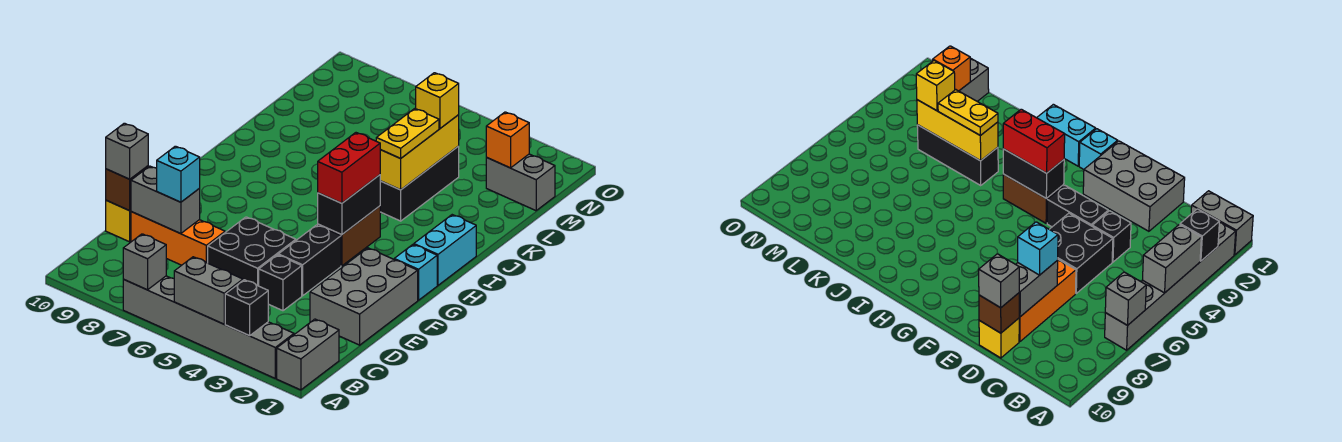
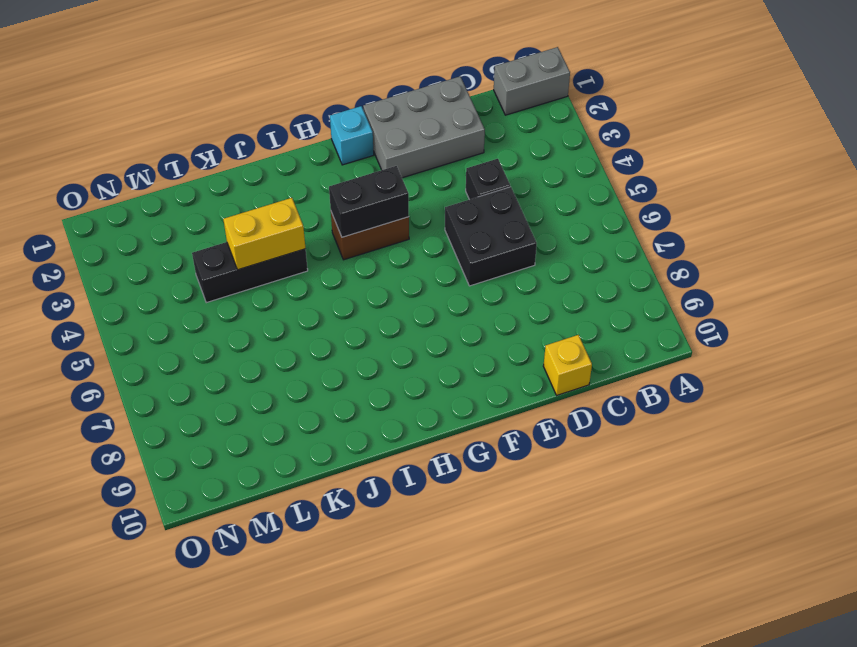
yellow brick J4:K4 level 2 -> yellow brick J4:L4 level 2
none -> grey brick A2:A7 level 1
none -> orange brick D7:D9 level 1
none -> black brick E4:F4 level 1

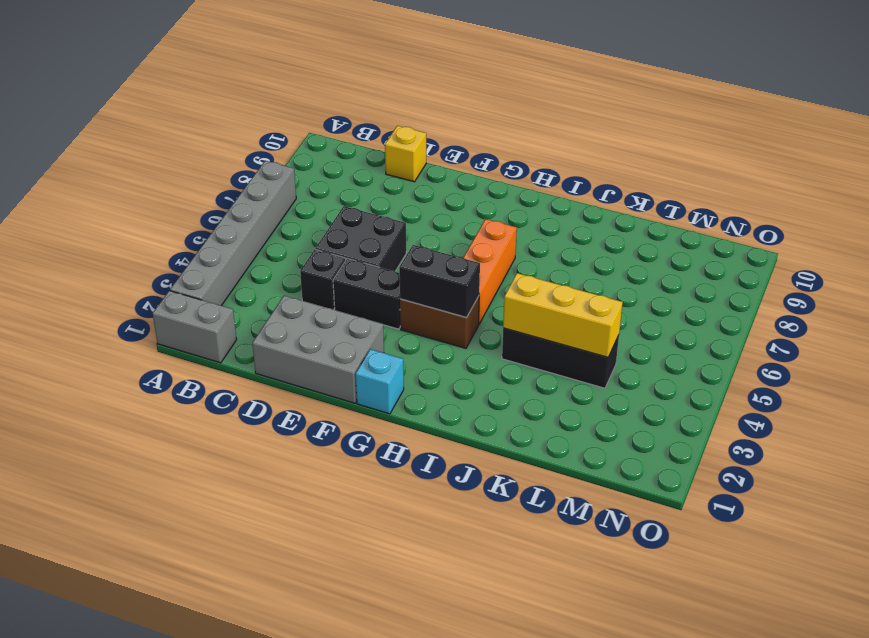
orange brick H5:H7 level 1 -> orange brick D7:D9 level 1
none -> cyan brick H1:I1 level 1
none -> grey brick M1:M2 level 1
none -> black brick A3 level 2

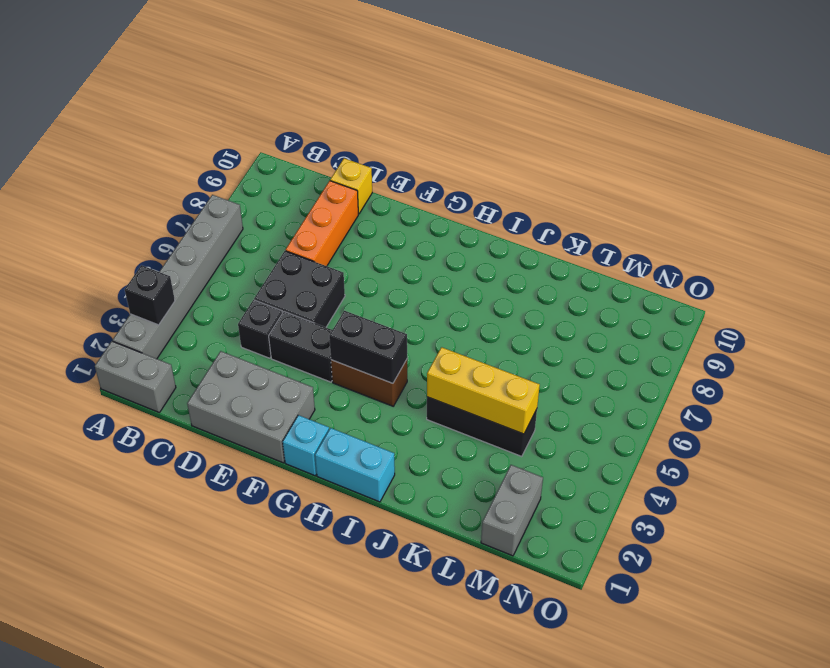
none -> grey brick A4:A5 level 2
none -> grey brick A7 level 2
none -> grey brick D8:D9 level 2

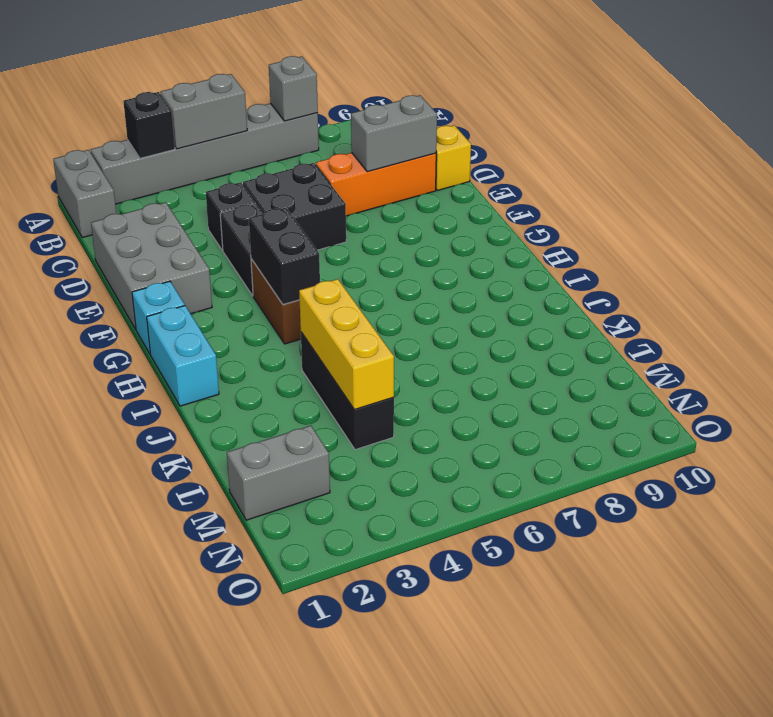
none -> brown brick D10 level 2
none -> orange brick M2 level 2
none -> cyan brick D8 level 3

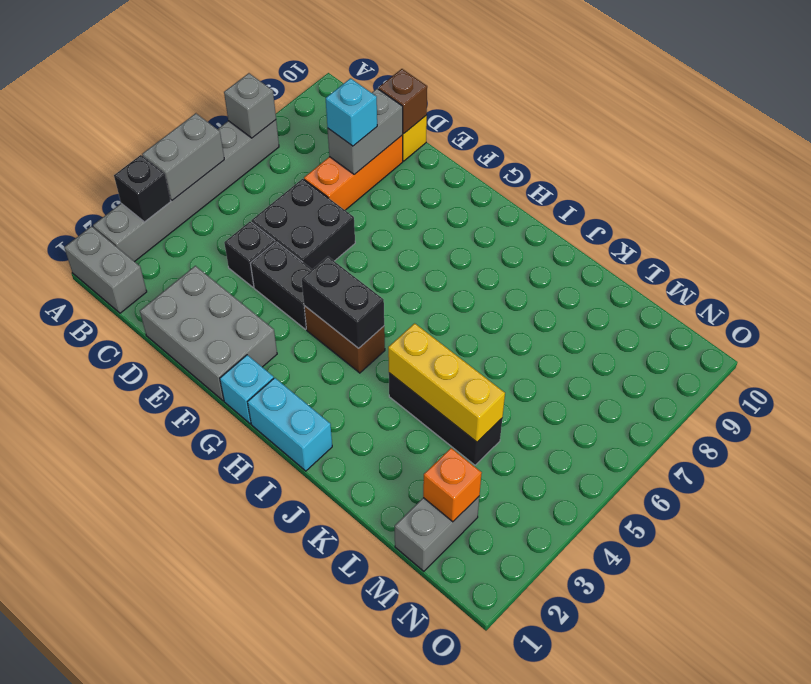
none -> grey brick D10 level 3
none -> red brick G4:H4 level 3
none -> yellow plate J4:K4 level 3

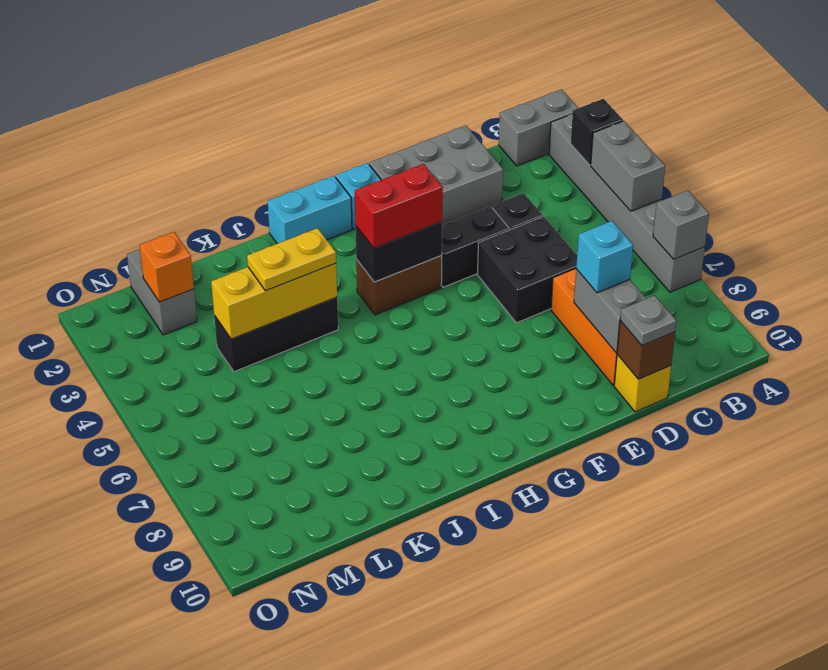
grey plate D10 level 3 -> grey brick D10 level 3
none -> yellow brick L4 level 3

